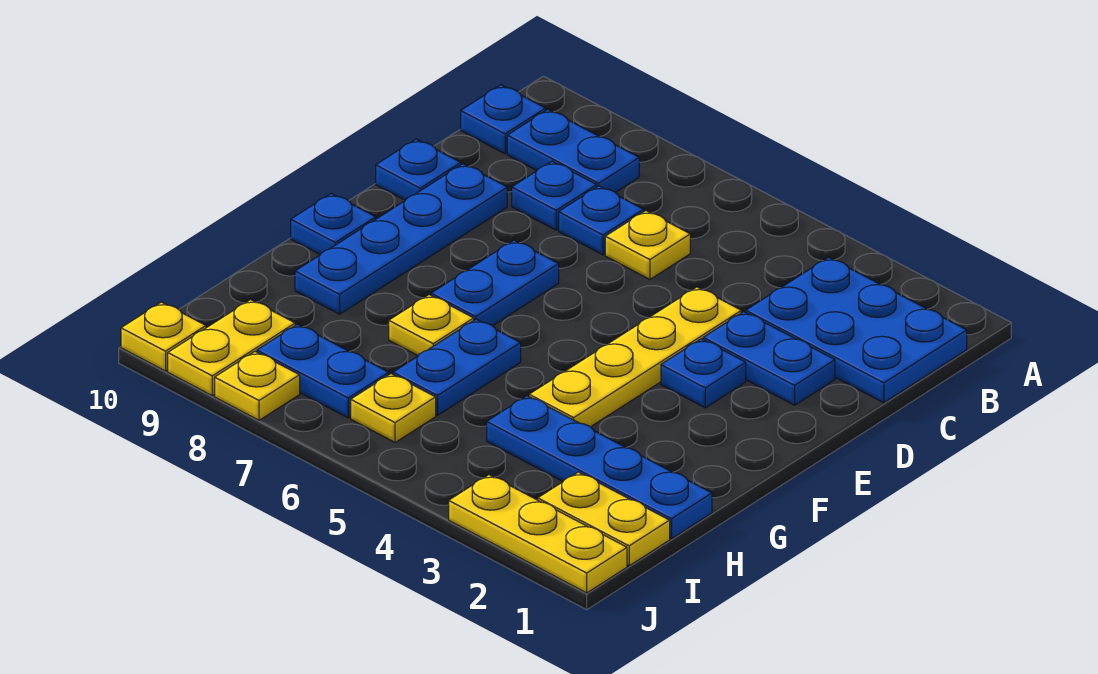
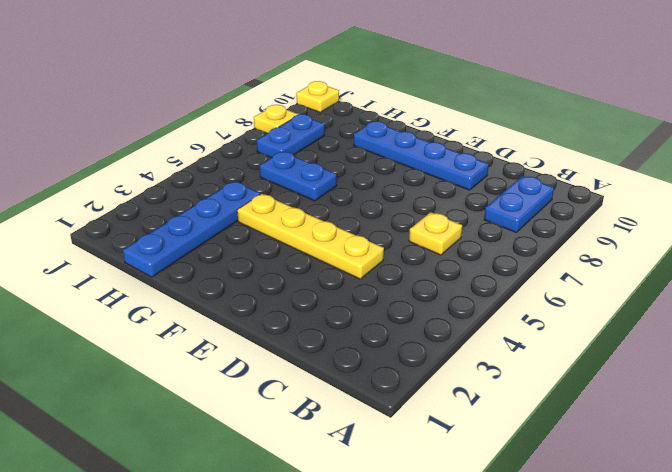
none -> blue plate B1:C3 level 1
none -> blue plate B10 level 1
none -> blue plate C7 level 1

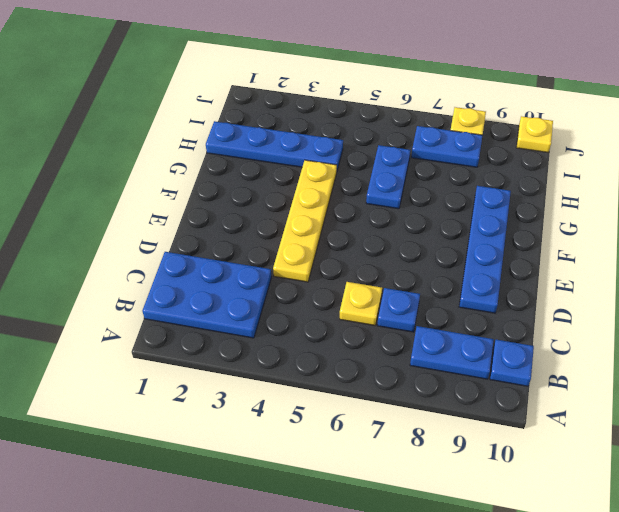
none -> blue plate C8 level 1
none -> blue plate D2:D3 level 1
none -> blue plate D10 level 1

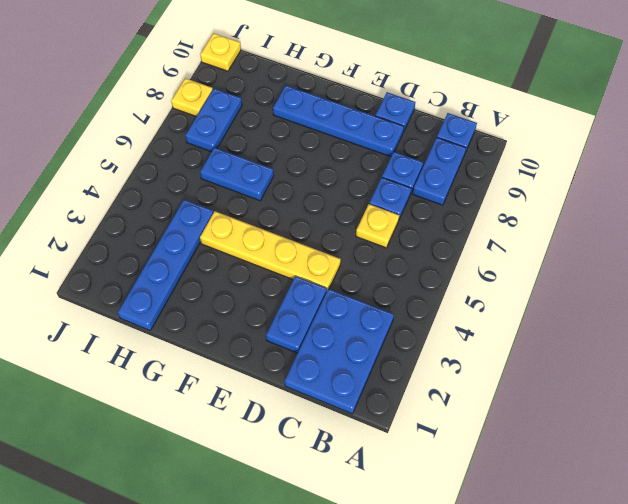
none -> blue plate E3 level 1
none -> blue plate E7:F7 level 1
none -> blue plate F10 level 1

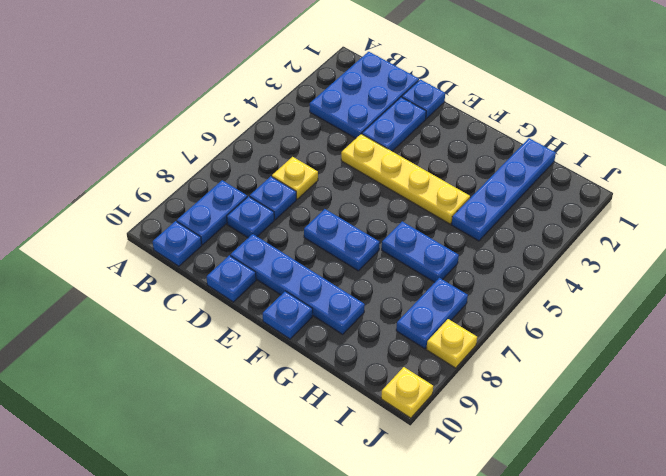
blue plate D1 level 1 -> blue plate E3 level 1
none -> yellow plate G7 level 1
none -> yellow plate I1:I2 level 1
none -> yellow plate I6 level 1

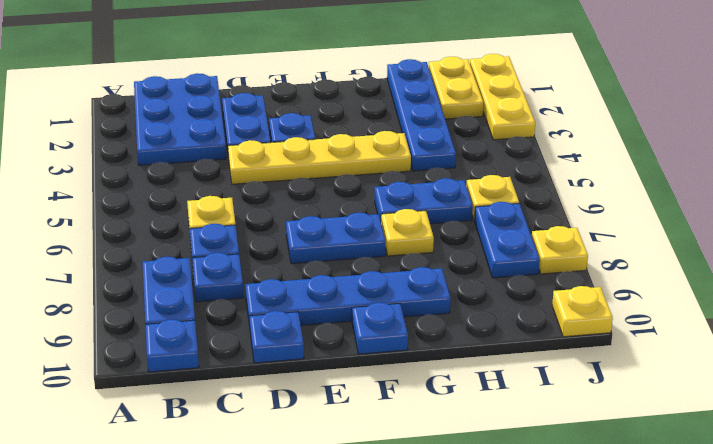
none -> yellow plate I9:J9 level 1

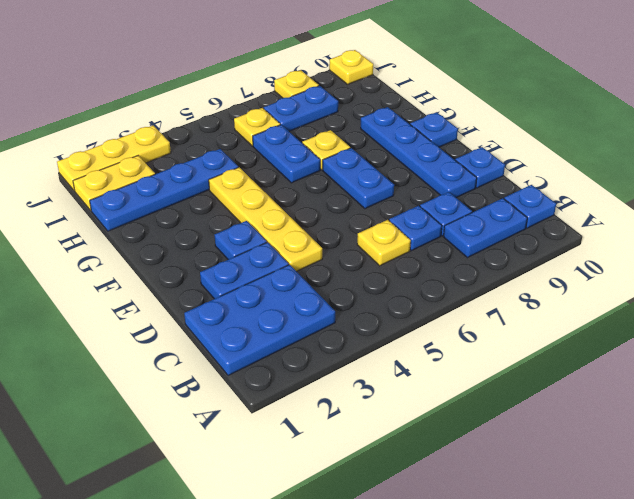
none -> yellow plate I9:J9 level 1

